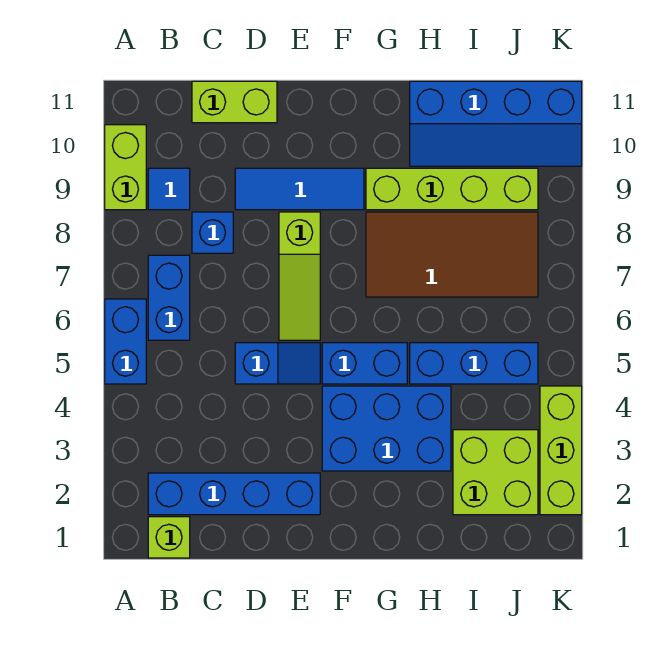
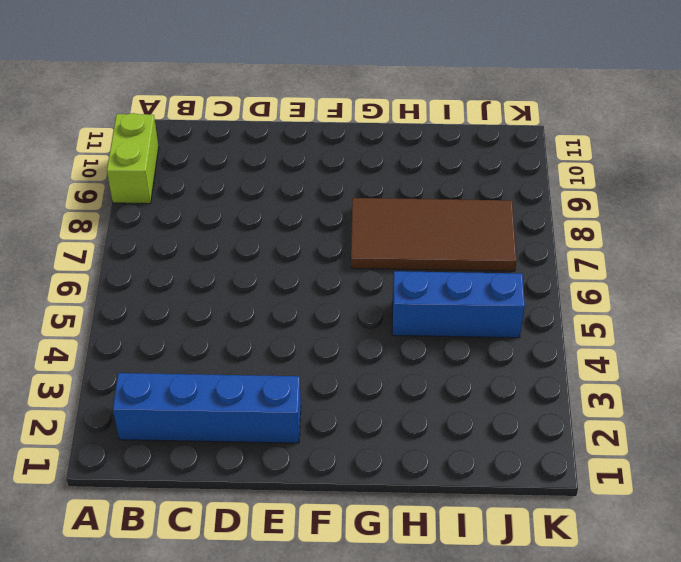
none -> blue brick A5:A6 level 1
none -> lime brick B1 level 1
none -> blue brick B6:B7 level 1

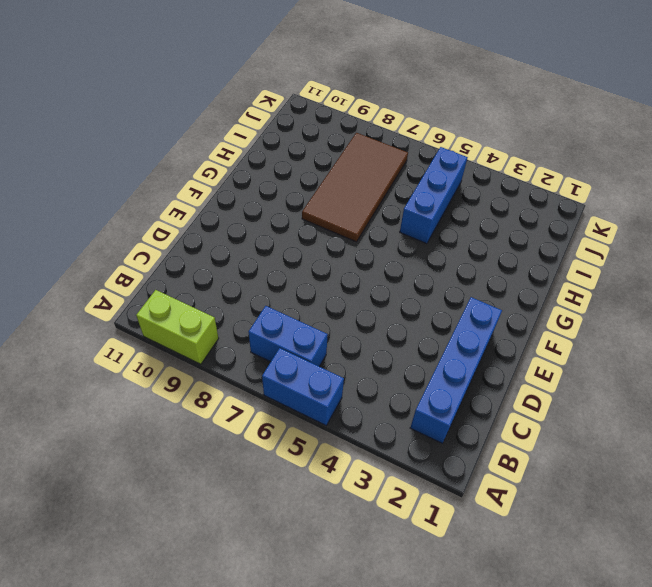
none -> lime brick B1 level 1
none -> blue tile B9 level 1
none -> blue brick C8 level 1

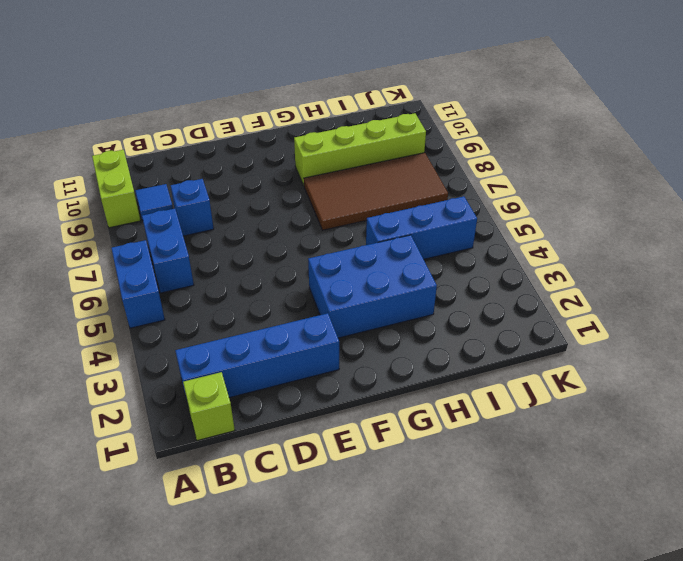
none -> lime brick C11:D11 level 1
none -> blue slope D5:E5 level 1 top D
none -> blue tile D9:F9 level 1

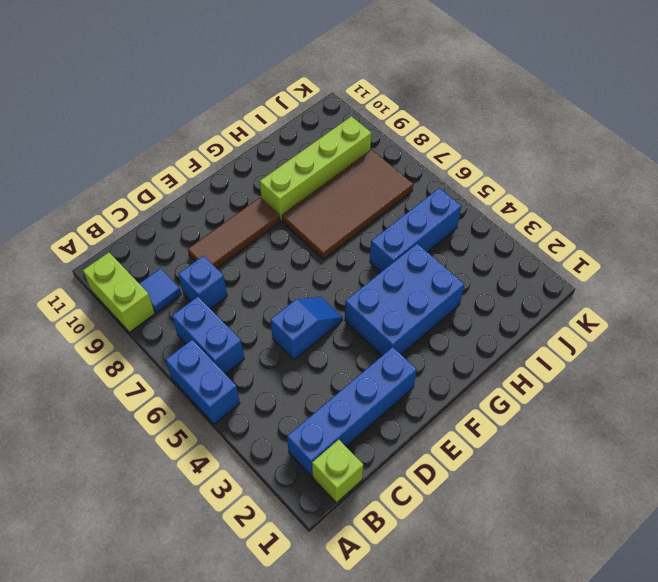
brown tile D9:F9 level 1 -> blue tile D9:F9 level 1
none -> lime brick C11:D11 level 1
none -> lime slope E6:E8 level 1 top 8
none -> blue brick F5:G5 level 1

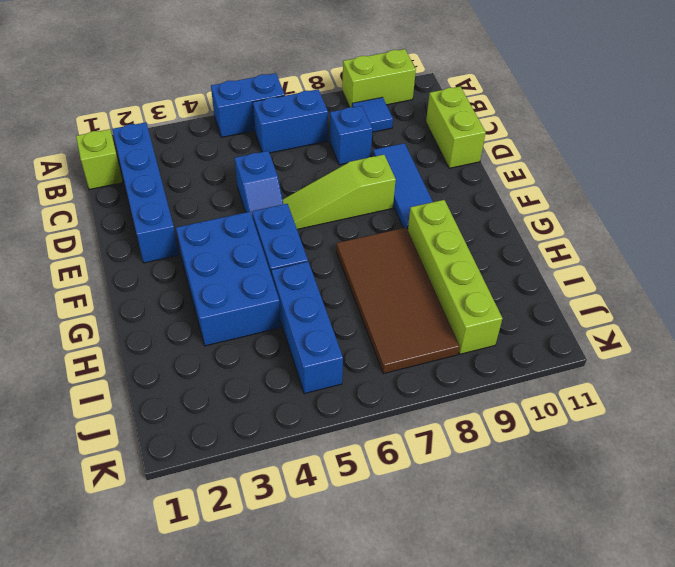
none -> blue slope H10:K11 level 1 top 11
none -> lime brick I2:J3 level 1
none -> lime brick K2:K4 level 1

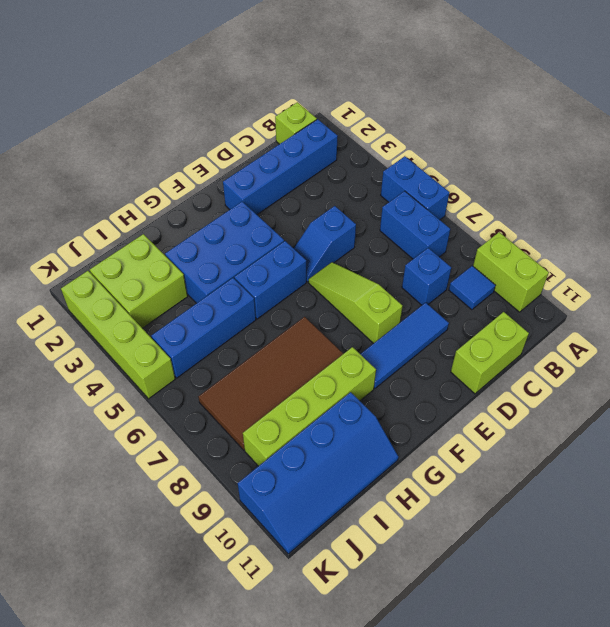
blue slope H10:K11 level 1 top 10 -> blue slope H10:K11 level 1 top 11
lime brick K2:K5 level 1 -> lime brick K2:K4 level 1

